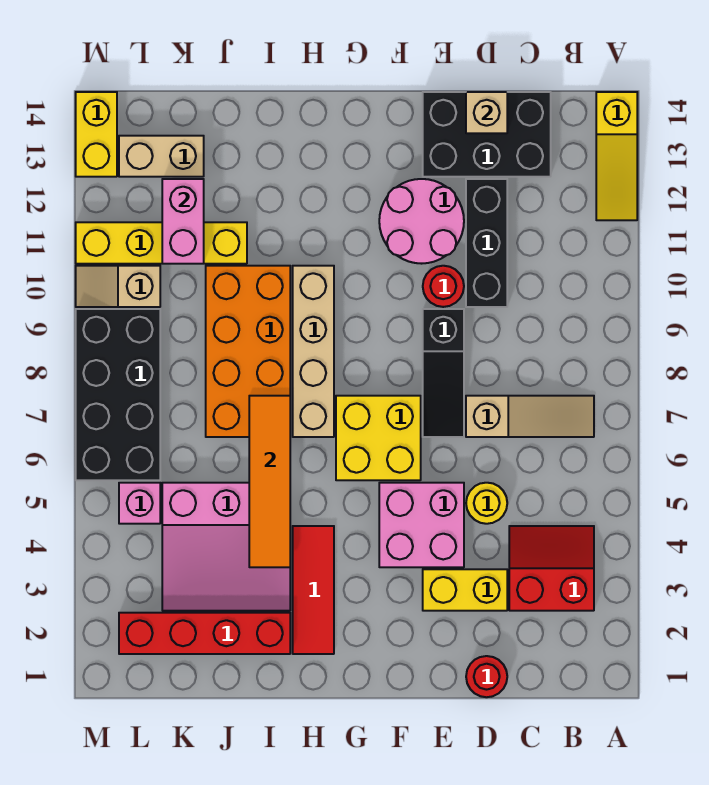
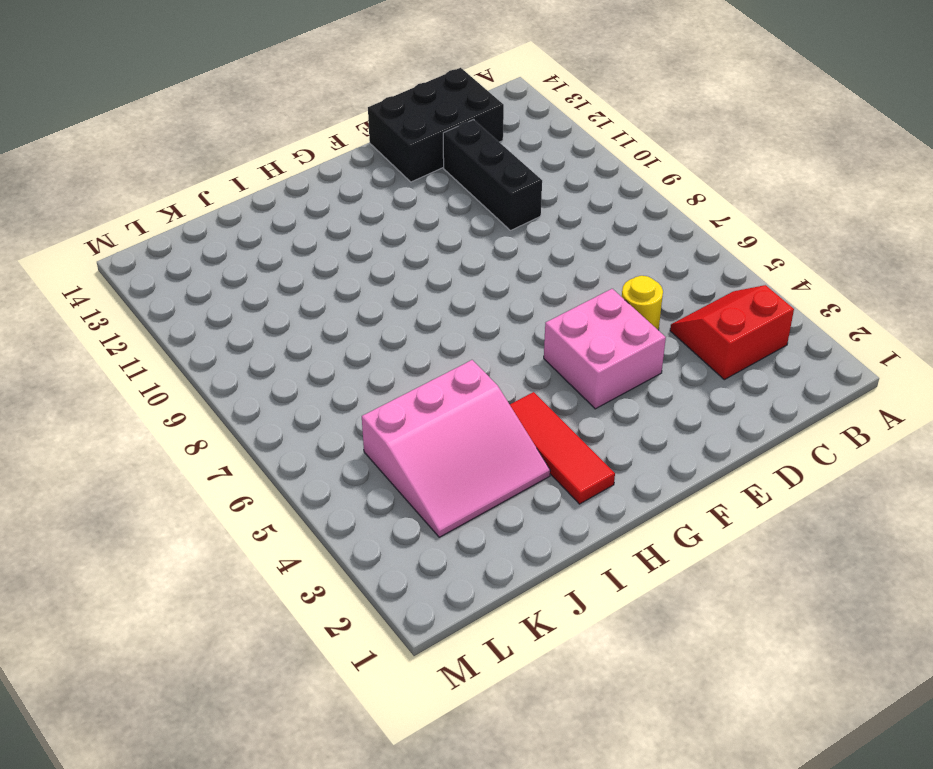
none -> yellow slope A12:A14 level 1 top 14
none -> tan slope B7:D7 level 1 top D
none -> red round brick D1 level 1

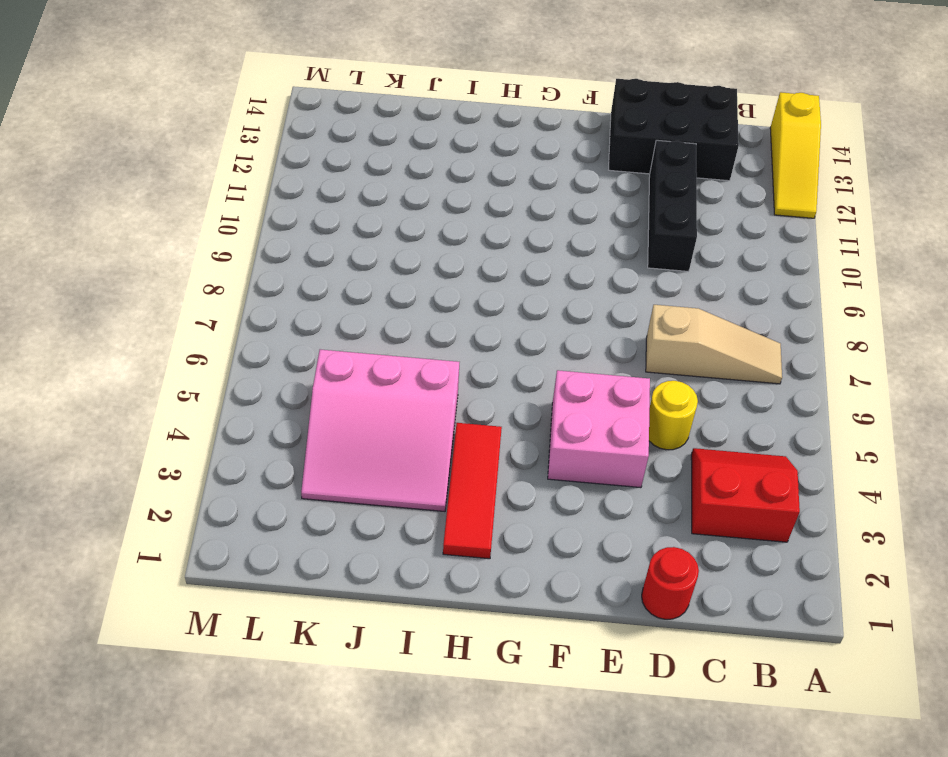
none -> yellow brick D3:E3 level 1
none -> black slope E7:E9 level 1 top 9
none -> red round brick E10 level 1

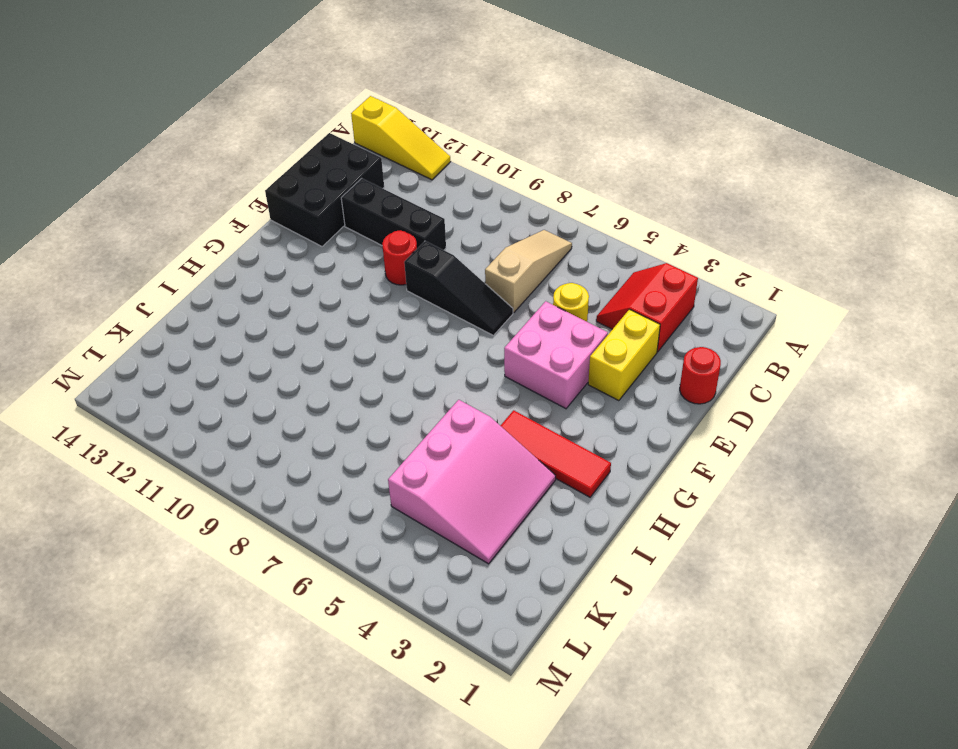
none -> pink round brick E11:F12 level 1
none -> yellow brick F6:G7 level 1
none -> tan brick H7:H10 level 1

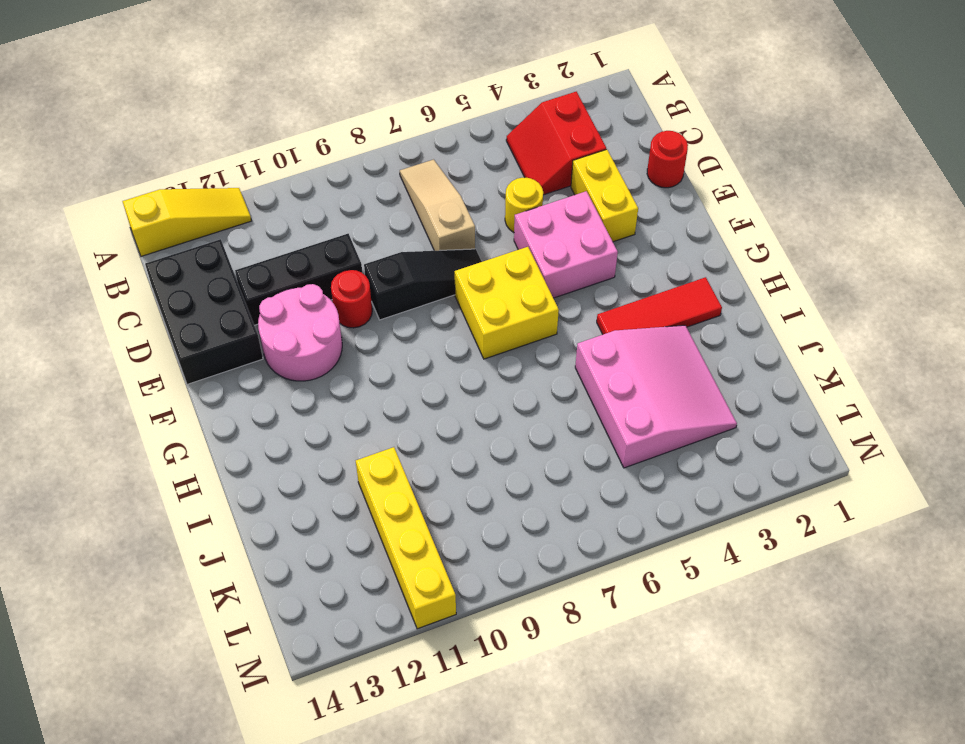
none -> tan brick H7:H10 level 1
none -> red brick I2:L2 level 1
none -> orange brick I7:J10 level 1

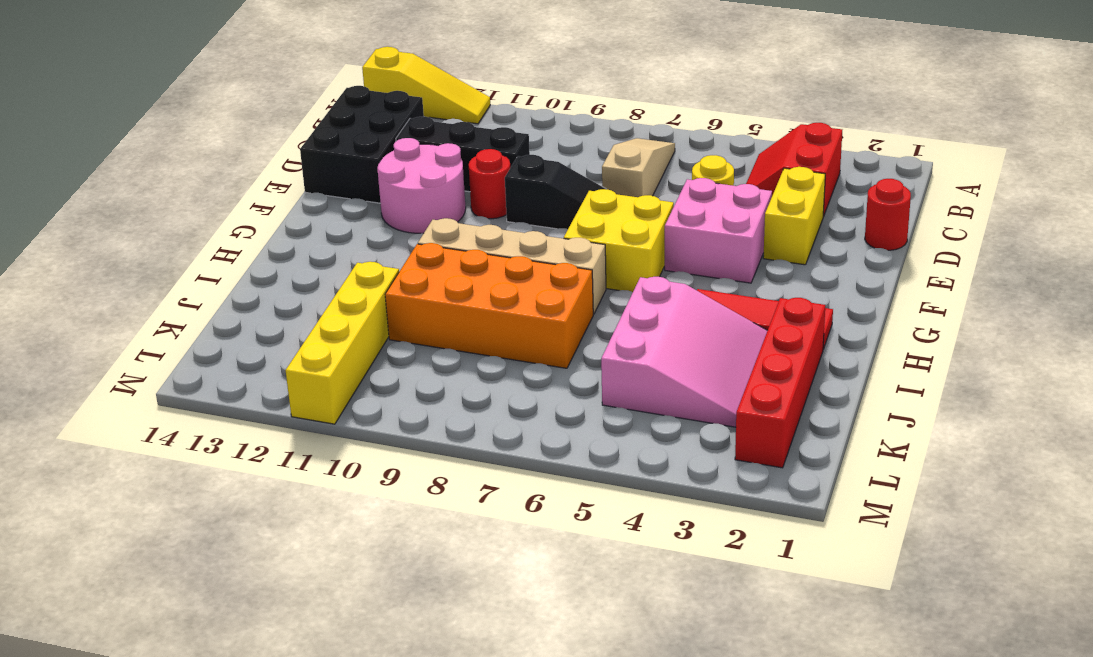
none -> tan brick K13:L13 level 1
none -> pink brick L5 level 1
none -> black brick L6:M9 level 1

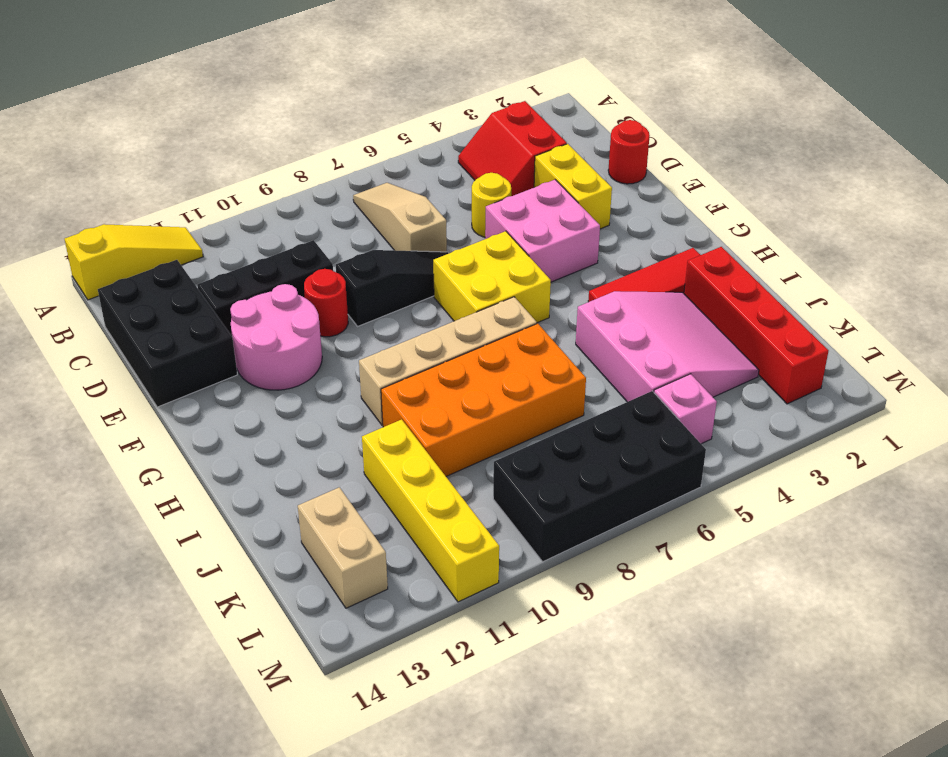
none -> tan slope L10:M10 level 1 top L
none -> yellow brick M13:M14 level 1
none -> tan brick D14 level 2

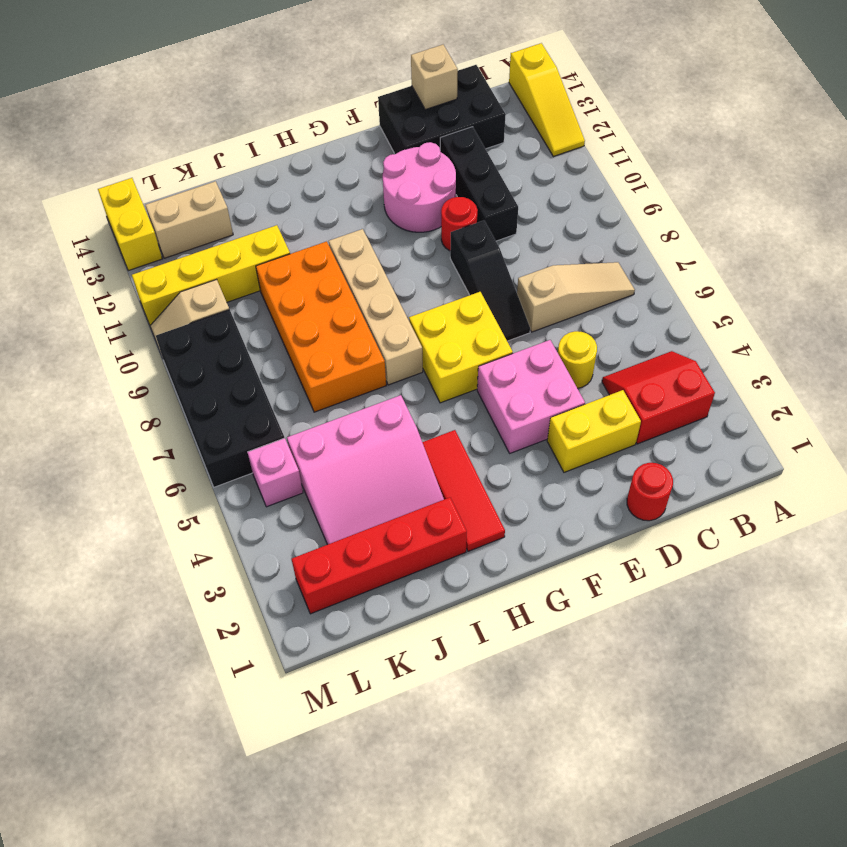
none -> orange tile I4:I7 level 2
none -> pink brick K11:K12 level 2

